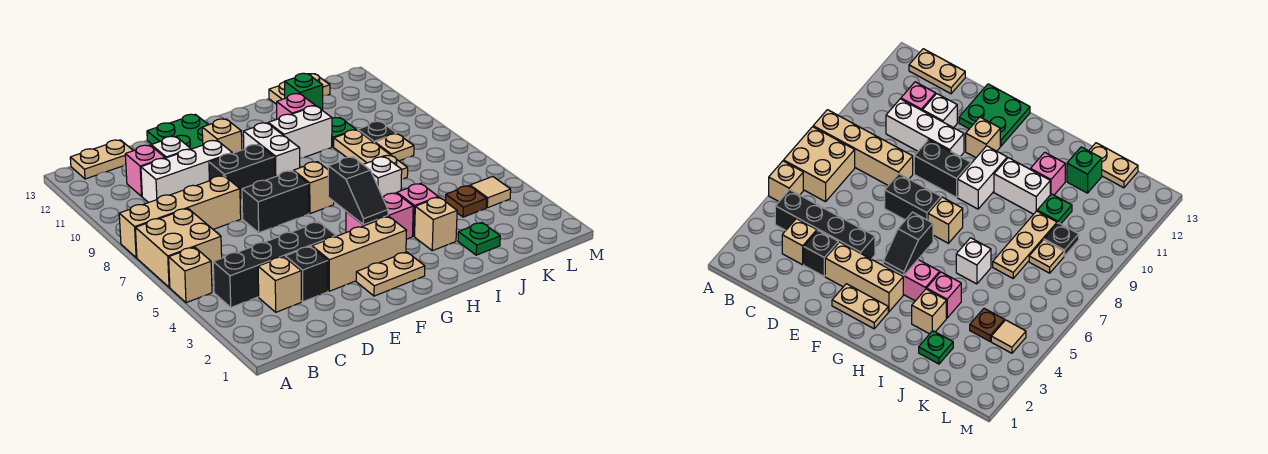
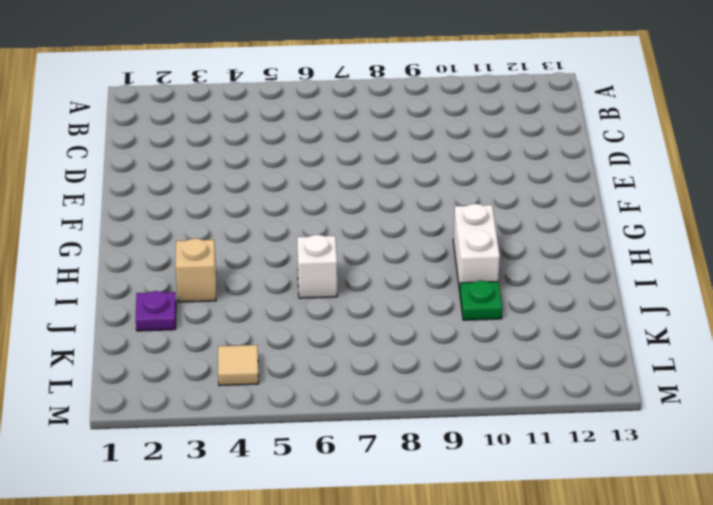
purple plate J2 level 1 -> green plate J2 level 1
none -> tan brick A5 level 1
none -> tan brick A6:B7 level 1
none -> tan brick A8:D8 level 1
none -> black brick B4:E4 level 1

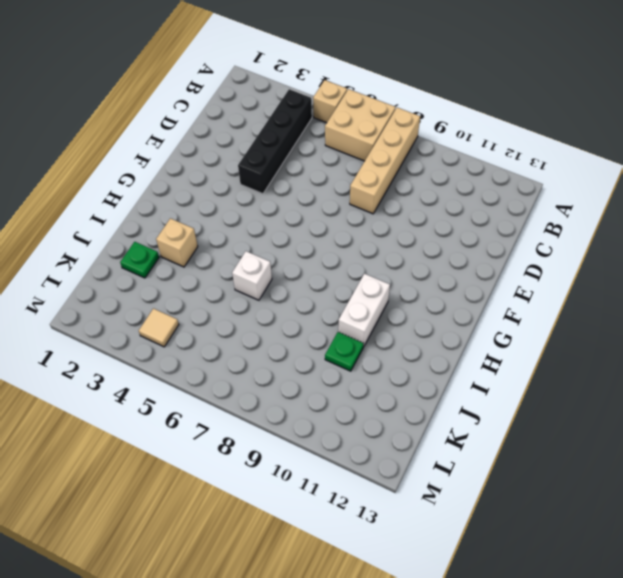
none -> tan plate B13:C13 level 1
none -> tan brick C3 level 1
none -> white brick C10:E10 level 1
none -> pink brick C11 level 1

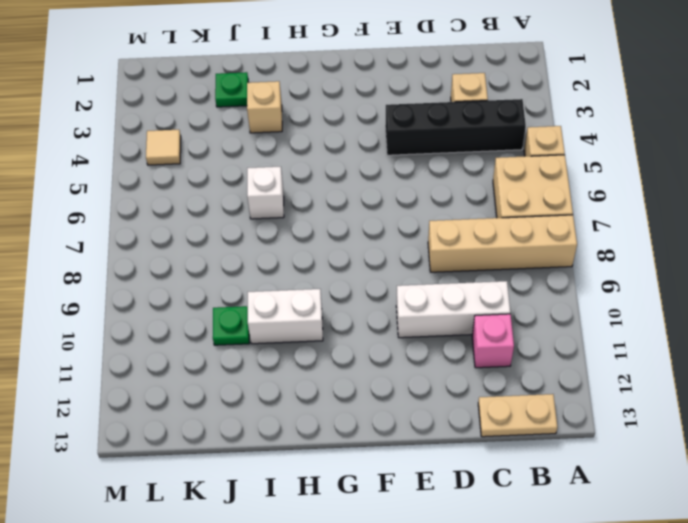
none -> black brick D3 level 1
none -> white brick D11 level 1
none -> tan brick E3:G3 level 1
none -> black brick E7:F7 level 1

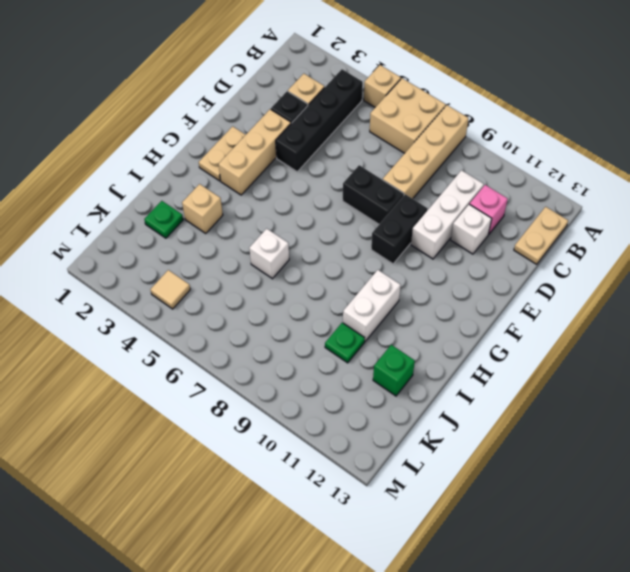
black brick E7:E8 level 1 -> black brick E7:F7 level 1
none -> green plate E12:F13 level 1
none -> tan brick F11 level 1
none -> pink brick G4:H4 level 1
none -> tan brick G7 level 1

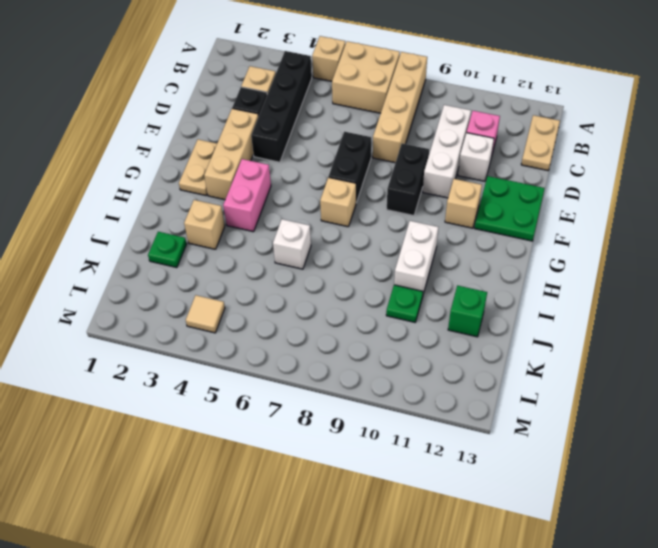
none -> white brick G9:G10 level 1
none -> pink brick I4 level 1
none -> pink brick I11 level 1
none -> tan plate J7:J9 level 1

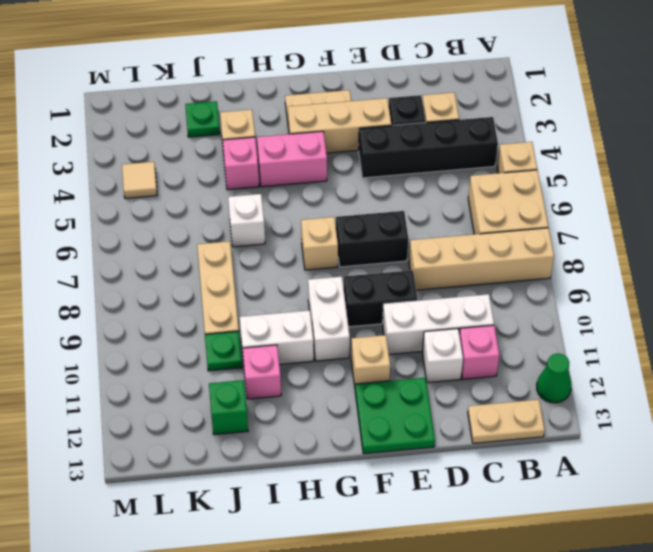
green cone A12 level 1 -> none
none -> tan plate J13:K13 level 1
none -> brown plate K4 level 1
none -> tan plate K8 level 1
none -> black plate K9 level 1

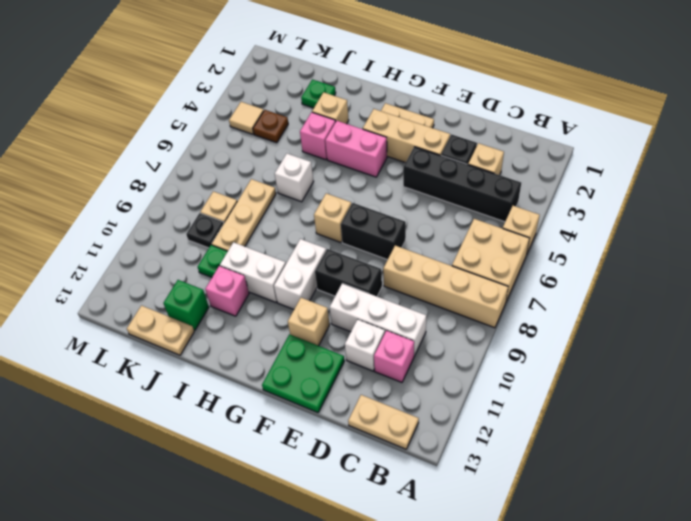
none -> black slope G4:G5 level 2 top 5

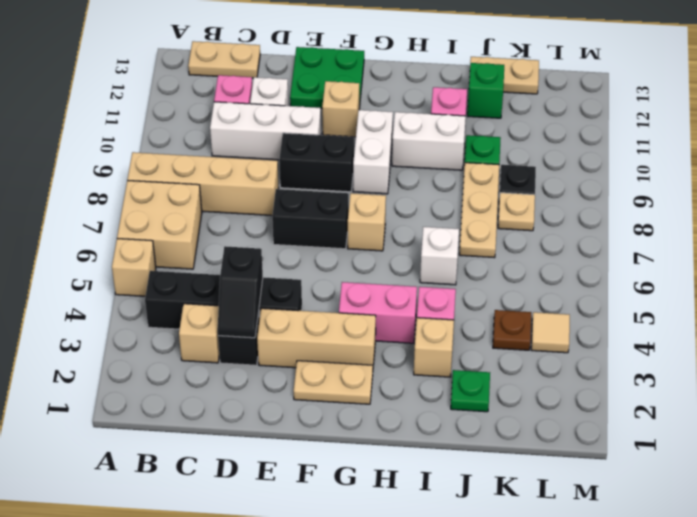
black slope D3:D4 level 2 top 4 -> black slope G4:G5 level 2 top 5

